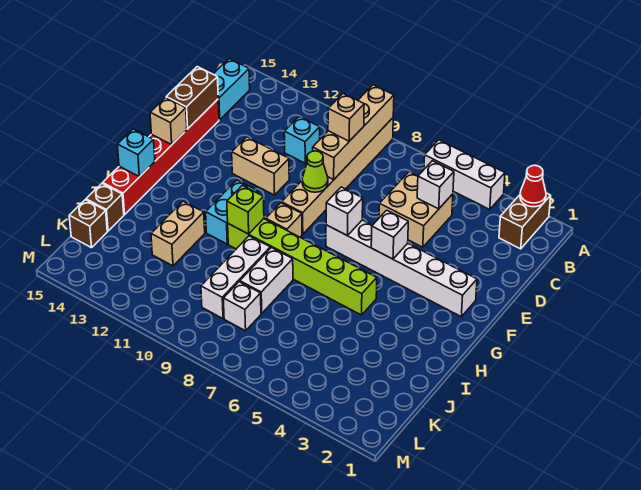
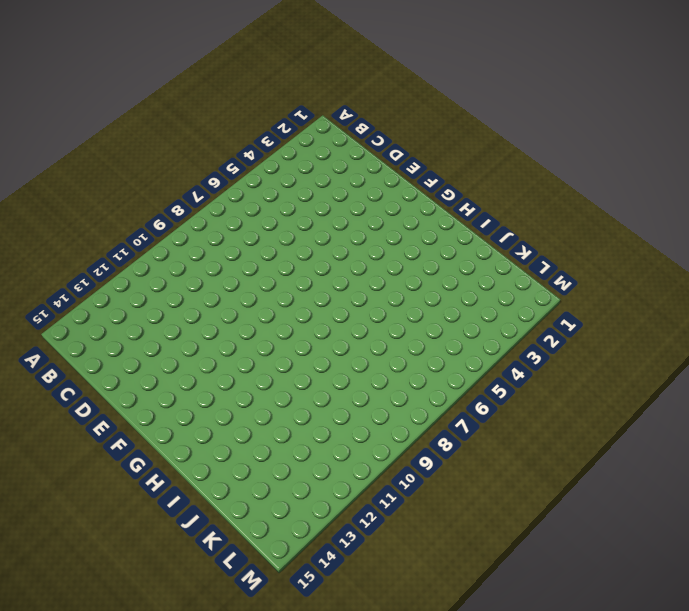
none -> brown brick A2:B2 level 1
none -> white brick A4:A6 level 1
none -> tan brick A9:F9 level 1

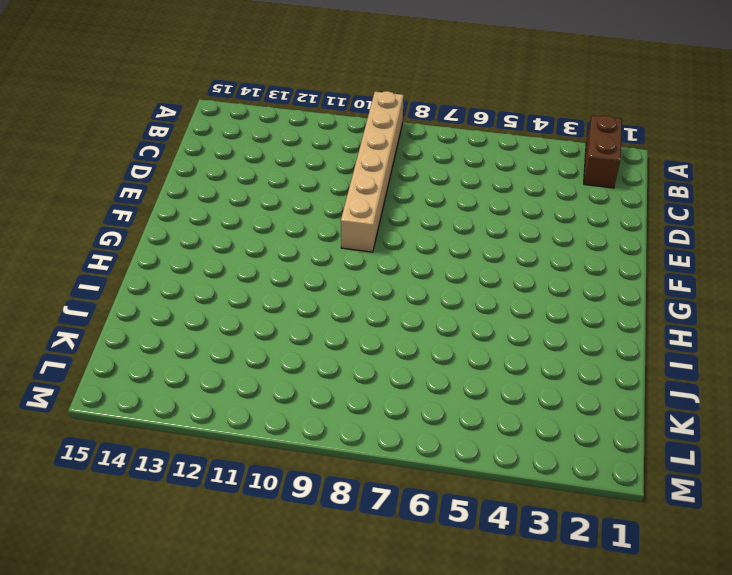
none -> white brick A4:A6 level 1
none -> cyan brick B15:C15 level 1
none -> tan brick C5:D6 level 1

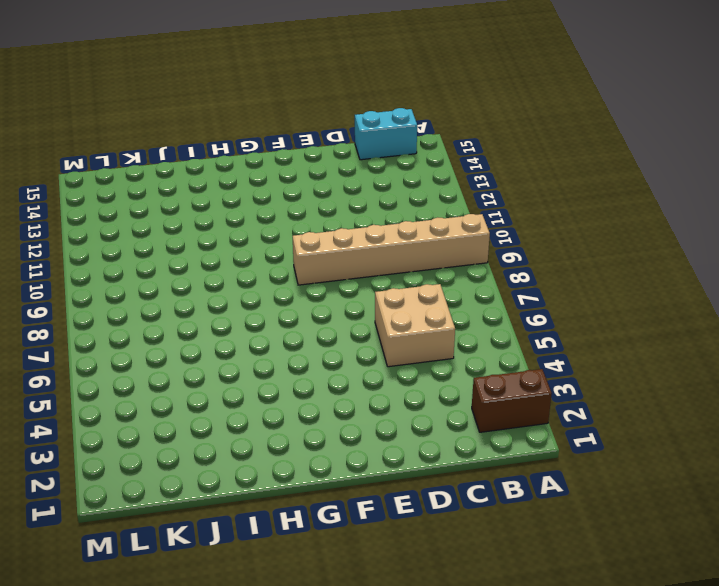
none -> white brick A4:A6 level 1
none -> cyan brick C11 level 1
none -> red brick D15:I15 level 1

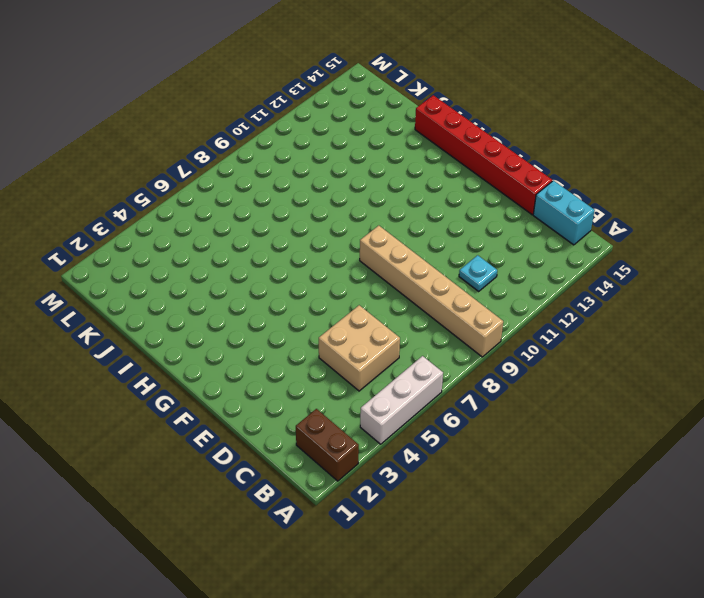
cyan plate C11 level 1 -> cyan brick C11 level 1
none -> tan brick E11:E12 level 1
none -> white brick F2:F7 level 1
none -> tan brick G9 level 1

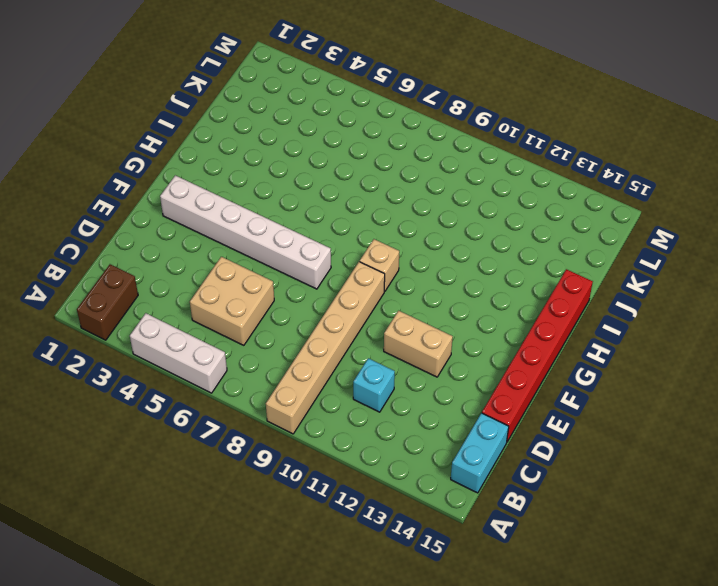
none -> cyan brick G11:H11 level 1
none -> lime brick H5:H10 level 1
none -> white brick I8:J8 level 1

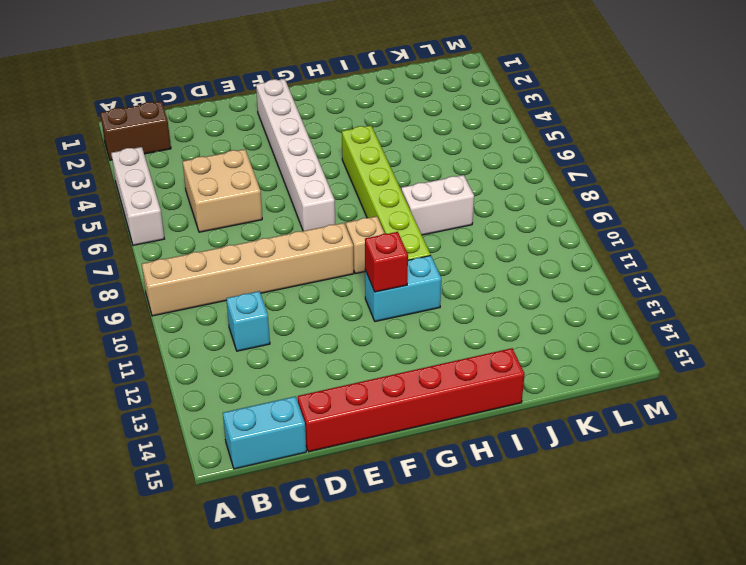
red brick G11 level 2 -> none
none -> tan brick E11:E12 level 1
none -> white brick I9:K9 level 1
none -> tan brick I12:J12 level 1

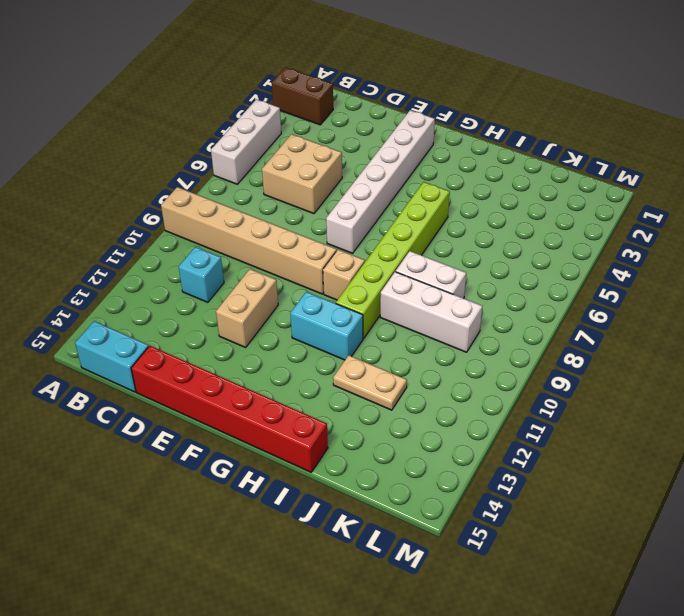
tan plate I12:J12 level 1 -> tan brick I12:J12 level 1
none -> brown brick J15 level 1
none -> white brick K8 level 1
none -> brown brick K15 level 1

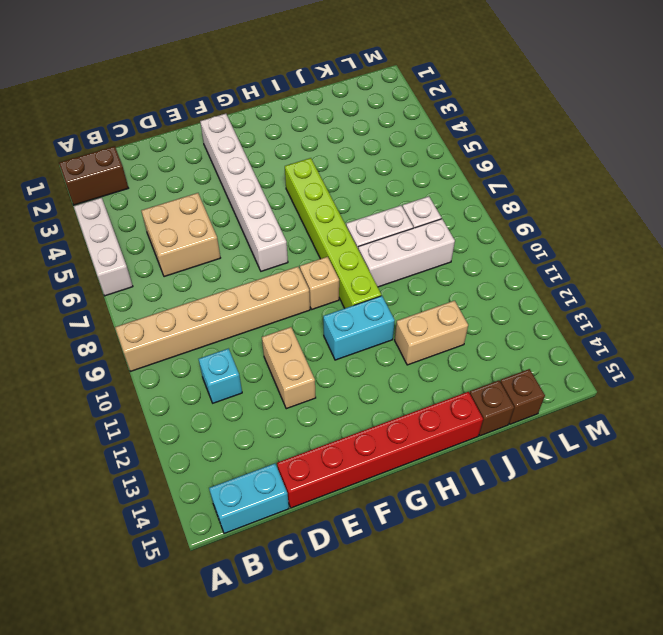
none -> red cone A2 level 2
none -> tan brick A9:D9 level 2
none -> white brick C5 level 2

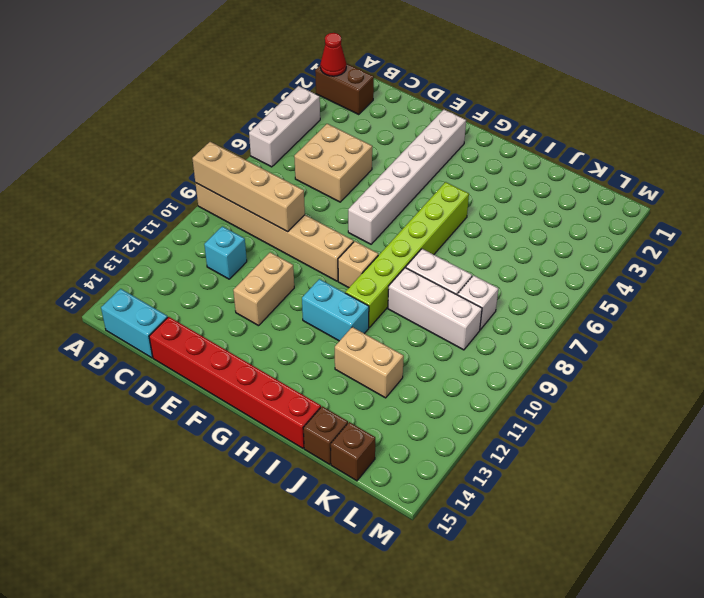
none -> white brick C5 level 2
none -> brown brick D15:E15 level 2
none -> lime cone E9 level 2

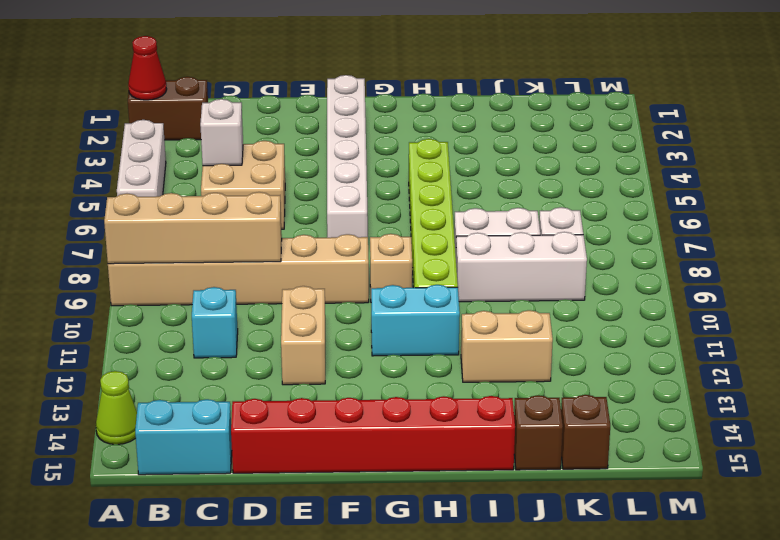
lime cone A14 level 1 -> lime cone E9 level 2
none -> brown brick D15:E15 level 2
none -> white brick F5 level 2
none -> white brick F7 level 2

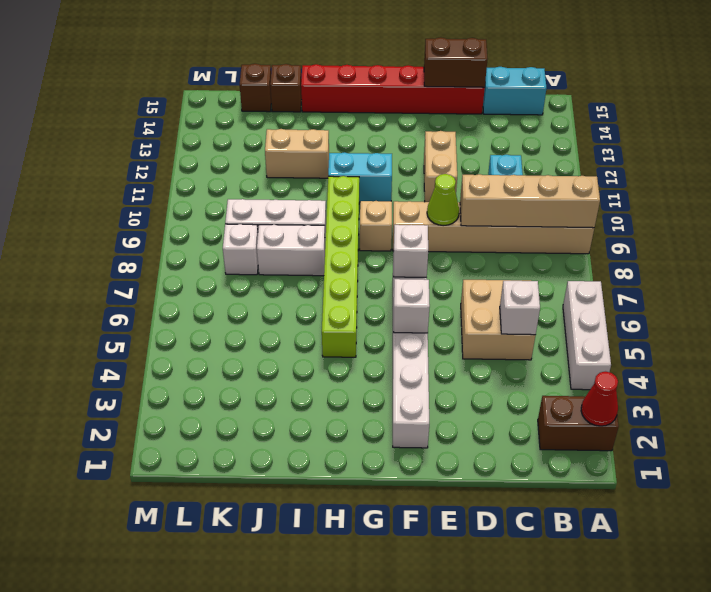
none -> tan brick F15 level 2
none -> lime brick H10 level 2
none -> cyan brick H15 level 2

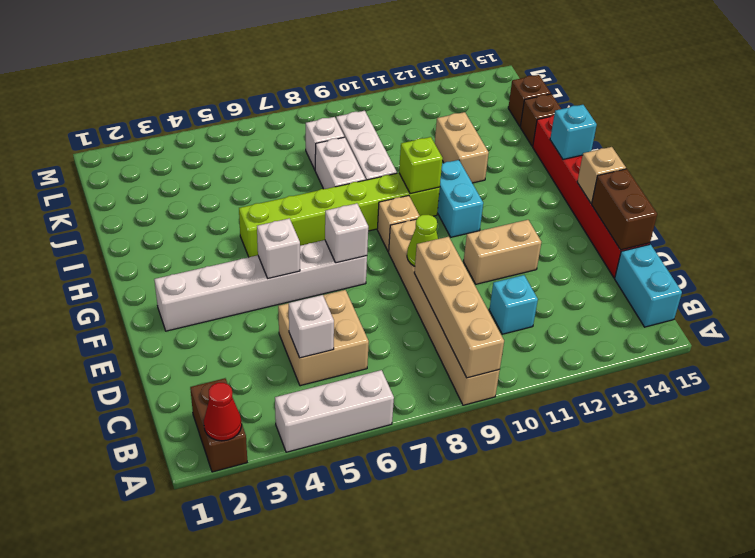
none -> tan brick C9 level 3

